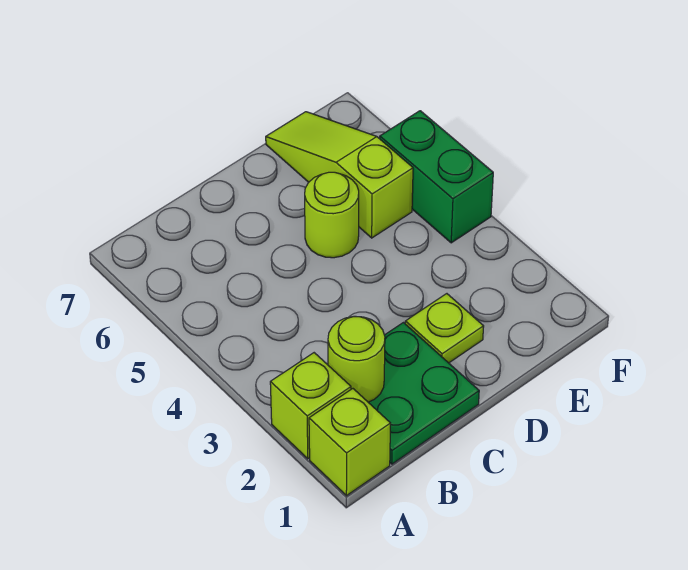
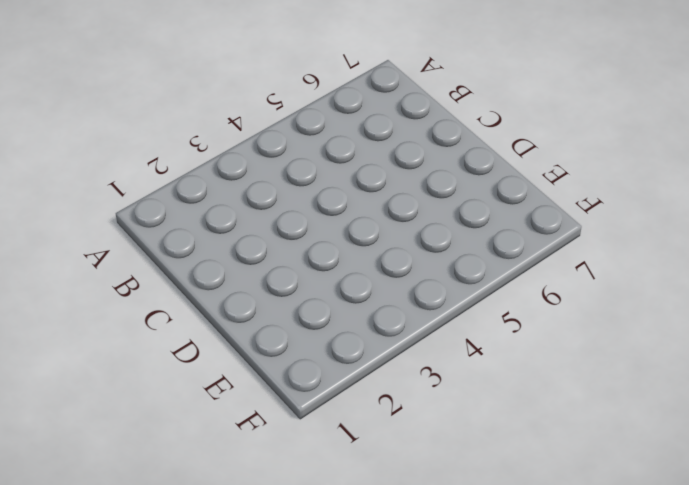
none -> lime brick A1 level 1
none -> lime brick A2 level 1

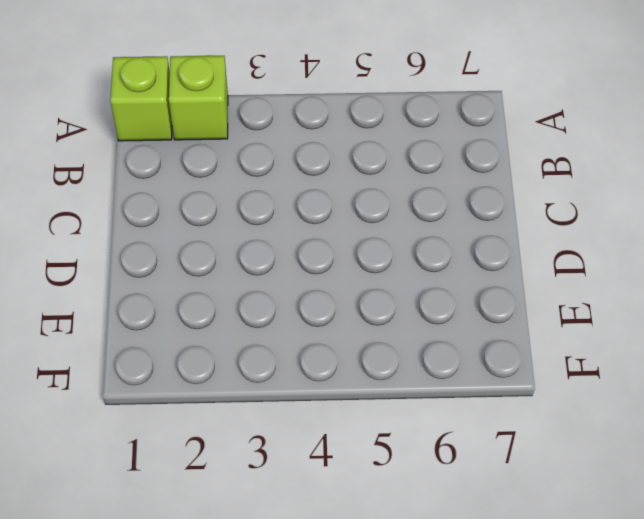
none -> green plate B1:C2 level 1
none -> lime plate D2 level 1

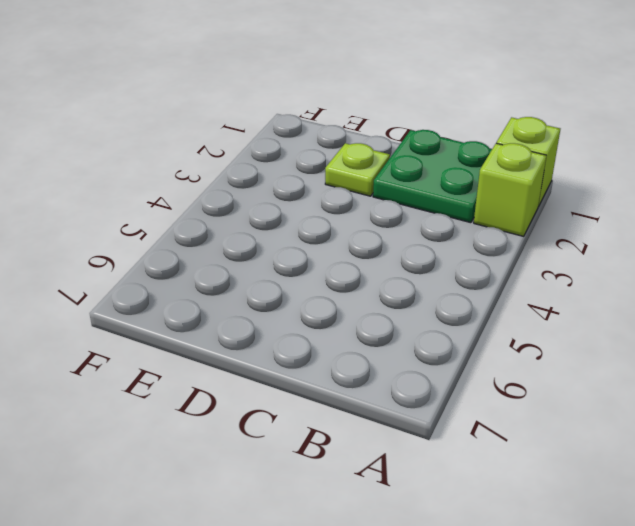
none -> lime round brick D5 level 1
none -> lime slope E5:E7 level 1 top 5

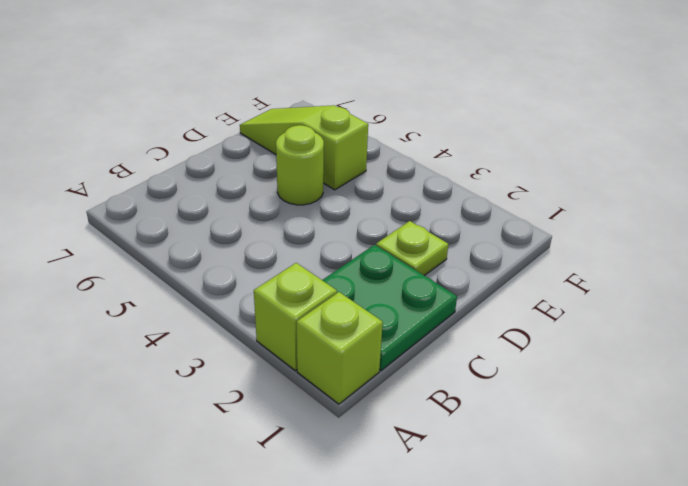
none -> green brick F4:F5 level 1
none -> lime round brick B2 level 2

